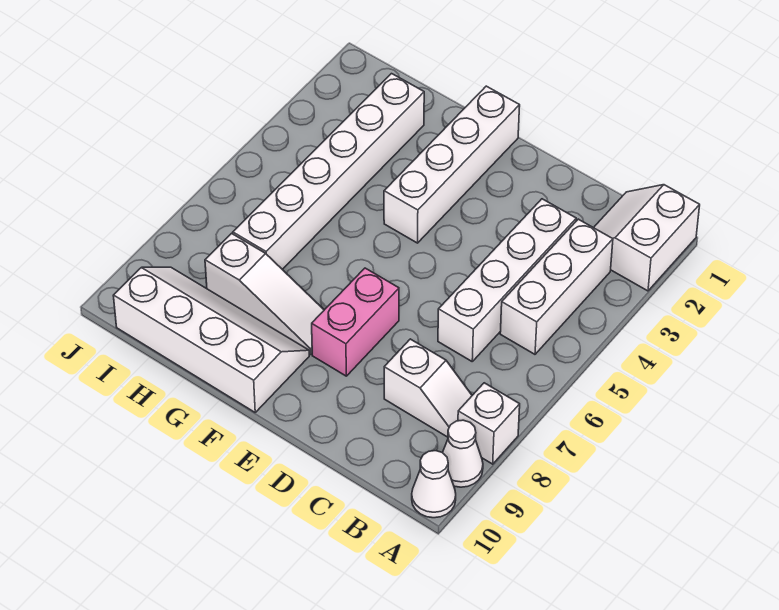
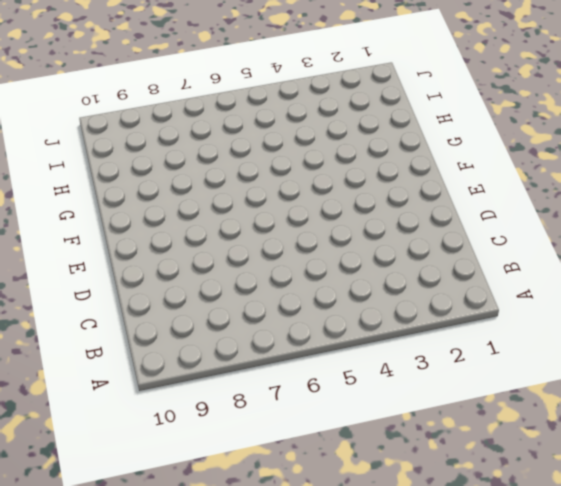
none -> white slope A1:B2 level 1 top A
none -> white brick A8 level 1
none -> white cone A9 level 1

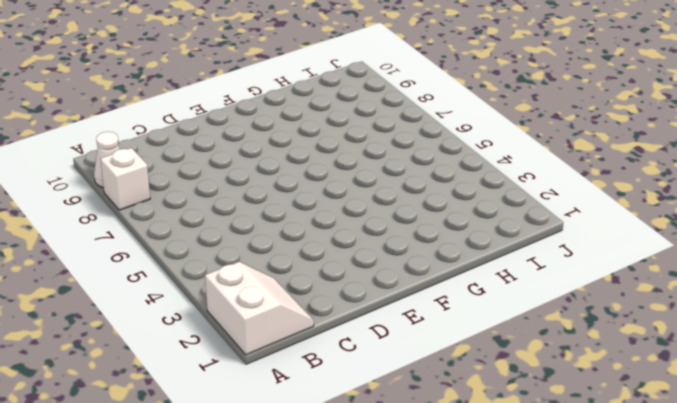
none -> white cone A10 level 1
none -> white brick B3:B5 level 1
none -> white slope B8:C8 level 1 top C

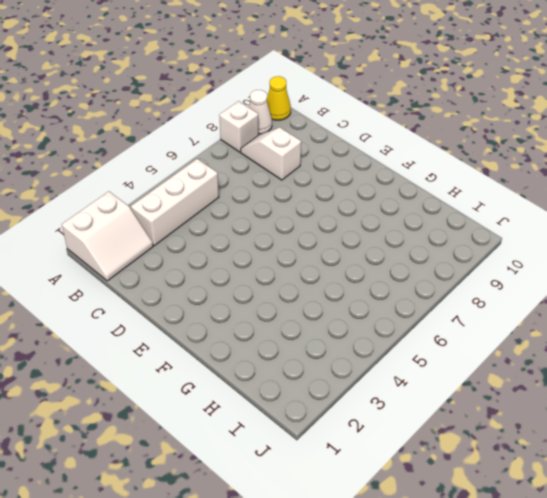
yellow cone A10 level 1 -> white cone A10 level 1
none -> white brick C3:C6 level 1
none -> pink brick E7:E8 level 1
none -> white brick F1:F4 level 1

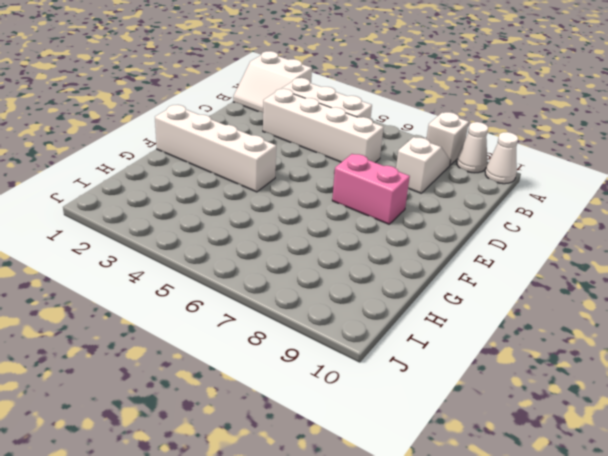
none -> white slope F8:H8 level 1 top H
none -> white slope F9:I10 level 1 top 10
none -> white brick H2:H7 level 1

